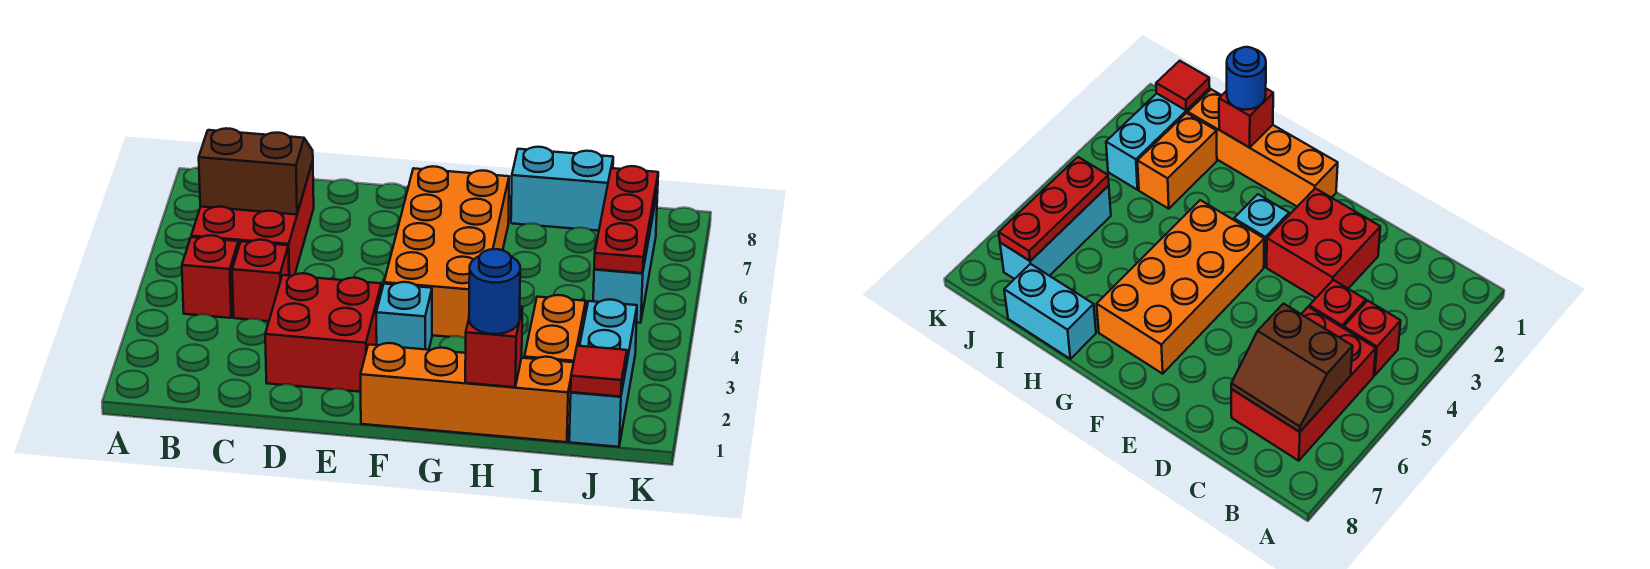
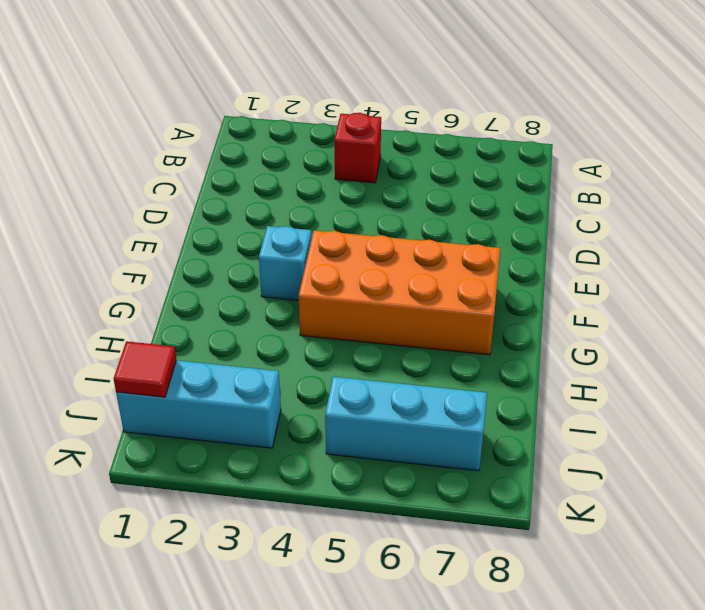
none -> red brick B5:C7 level 1
none -> red brick C4 level 1
none -> red brick D2:E3 level 1

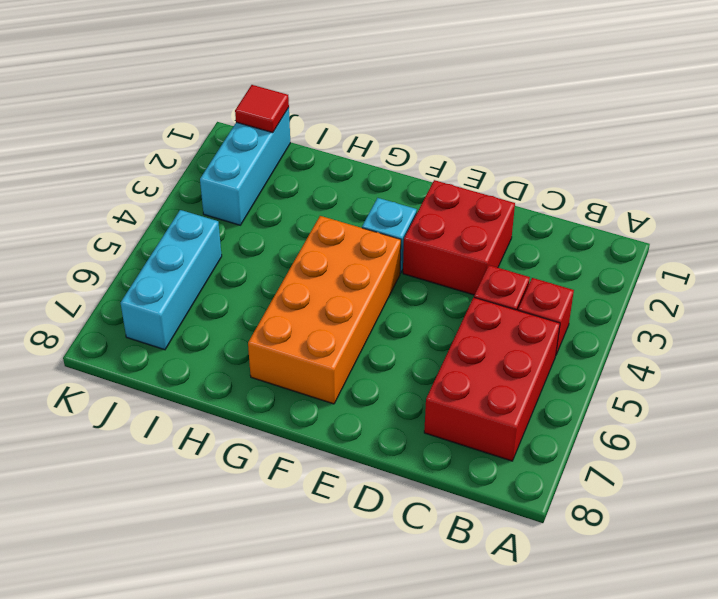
none -> orange brick F1:I1 level 1
none -> cyan brick H8:I8 level 1
none -> orange brick I2:I3 level 1

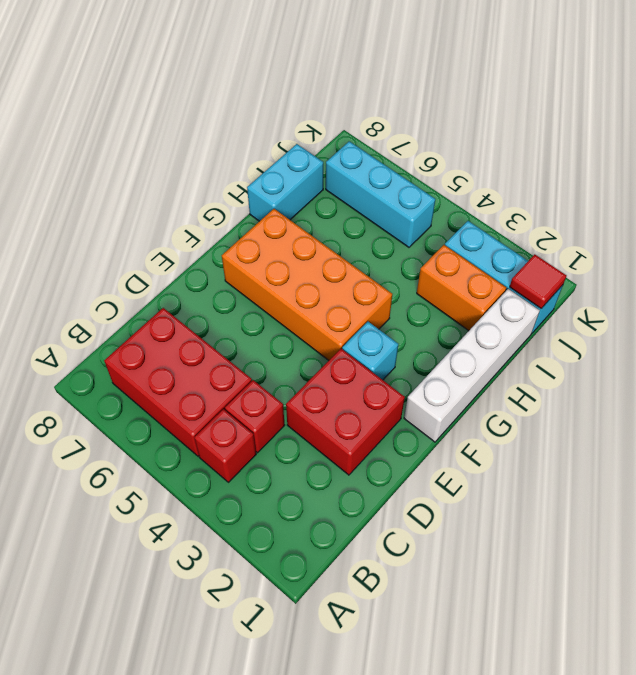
white brick F1:I1 level 1 -> orange brick F1:I1 level 1
none -> brown slope B6:C7 level 2 top 6
none -> red brick H1 level 2
none -> red plate J5:J7 level 2

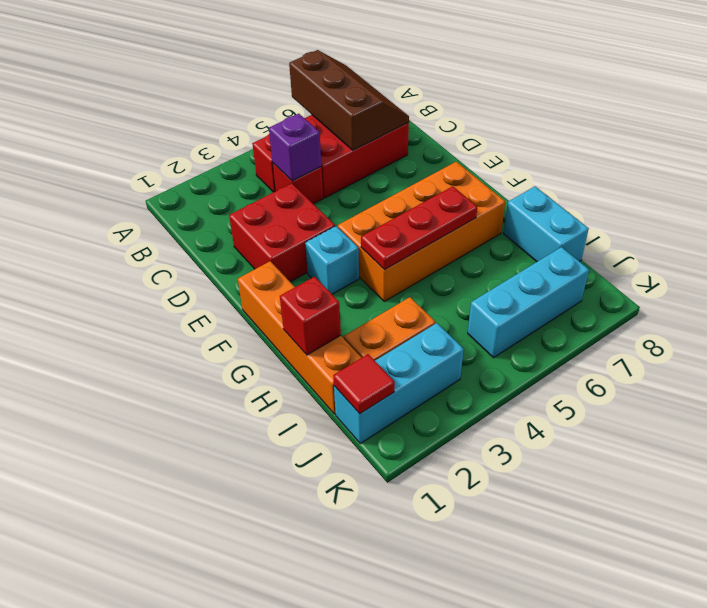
brown slope A6:C7 level 2 top 6 -> brown slope B6:C7 level 2 top 6
purple brick C4 level 2 -> none
red plate G4:G6 level 2 -> red plate J5:J7 level 2
none -> blue round brick H1 level 3

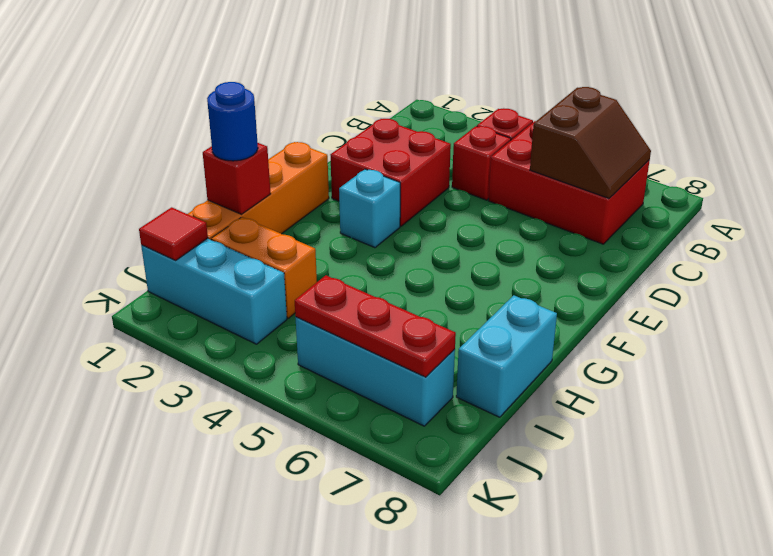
none -> orange brick F4:G7 level 1

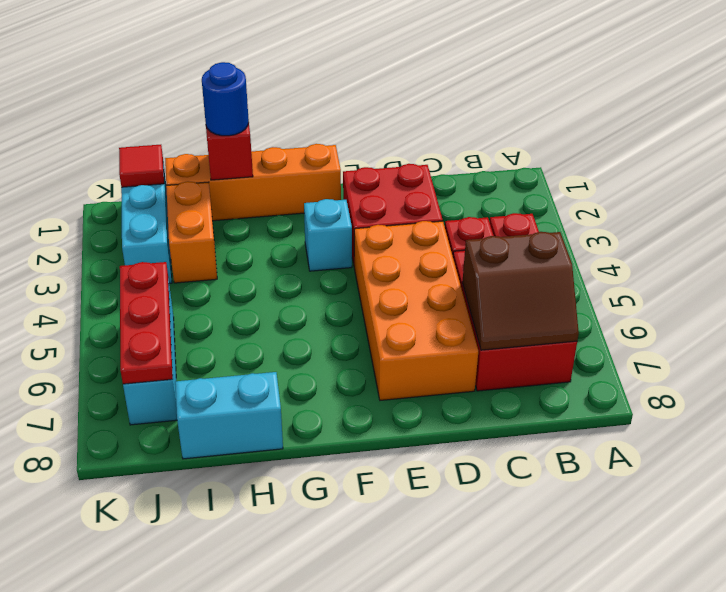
orange brick D4:E7 level 1 -> orange brick F4:G7 level 1

